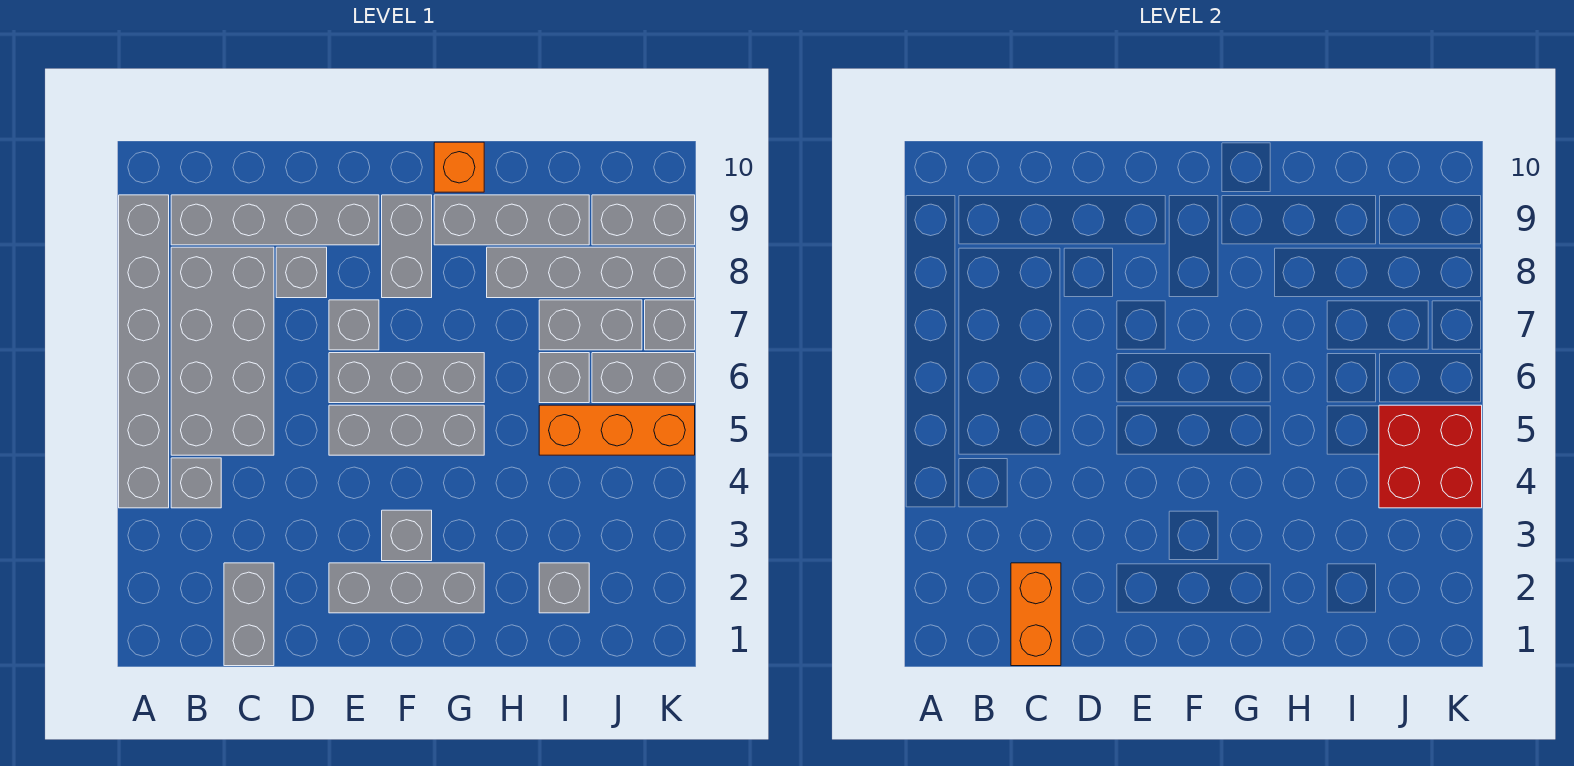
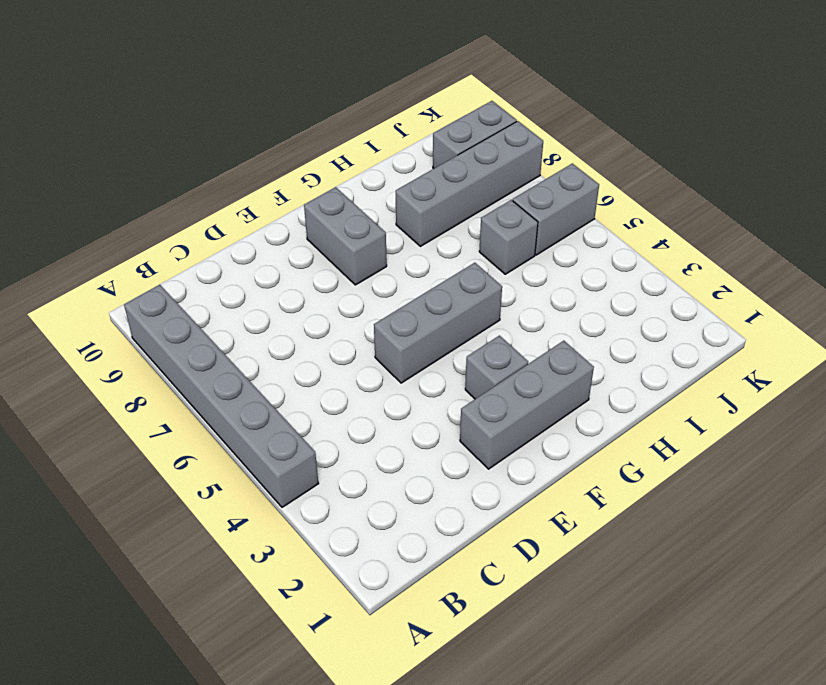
none -> grey brick B4 level 1
none -> grey brick B5:C8 level 1
none -> grey brick B9:E9 level 1

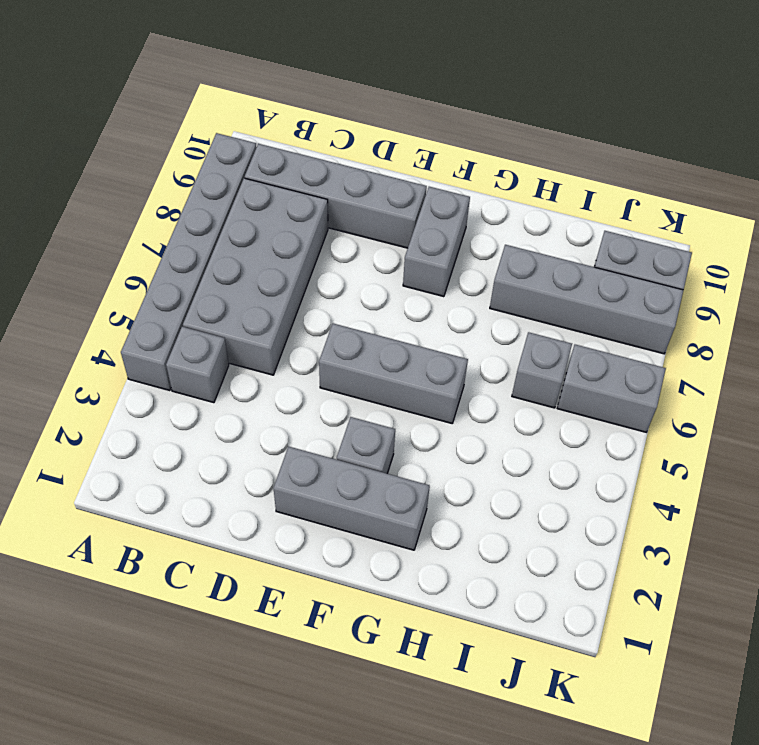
none -> grey brick C1:C2 level 1
none -> grey brick D8 level 1
none -> grey brick E6:G6 level 1

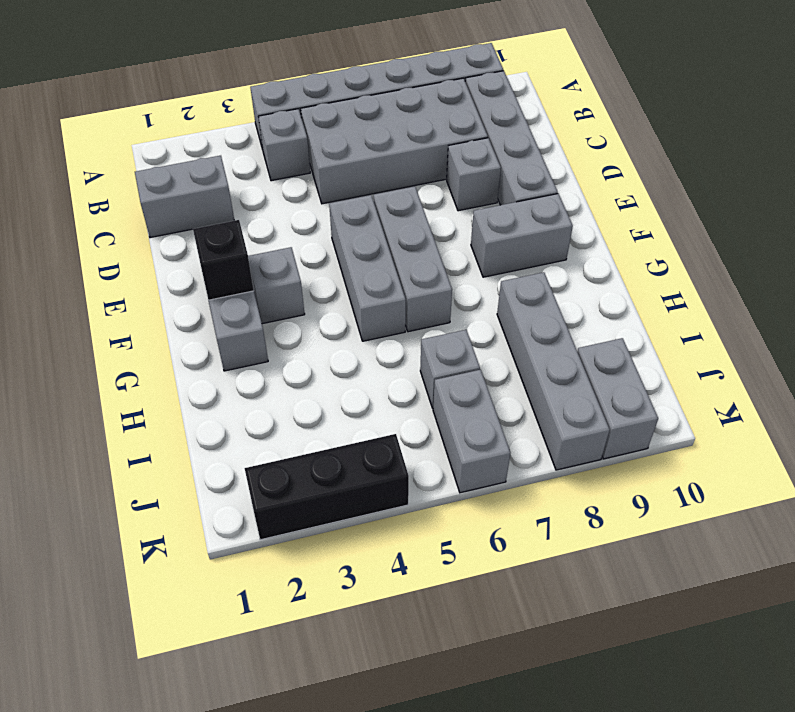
black brick F2 level 2 -> none
black brick K2:K4 level 1 -> none
none -> grey brick E7 level 1
none -> grey brick G9:I9 level 1
none -> orange brick G10 level 1

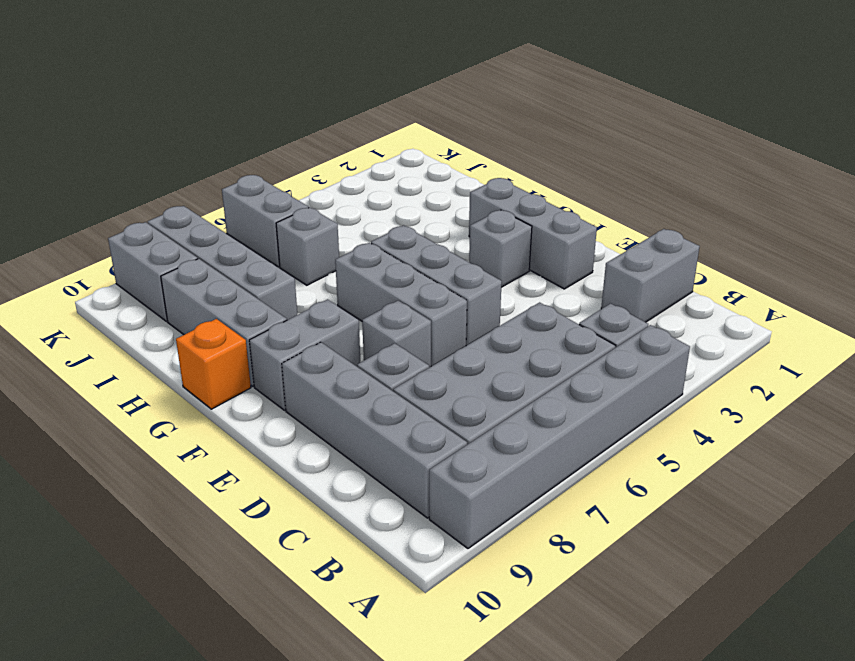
none -> grey brick I2 level 1
none -> orange brick I5:K5 level 1
none -> grey brick I7:J7 level 1

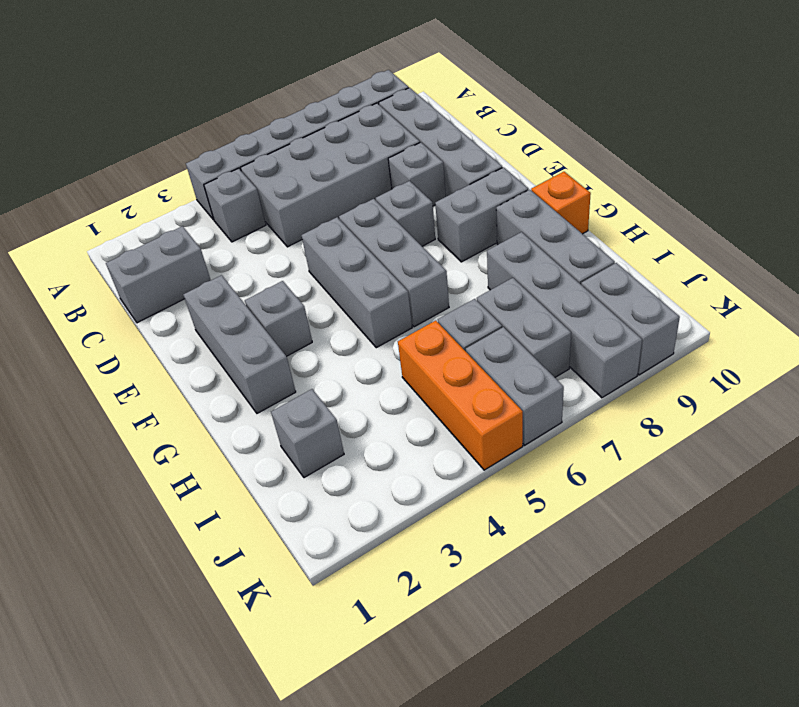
none -> grey brick K7 level 1
none -> orange brick C1:C2 level 2
none -> red brick J4:K5 level 2

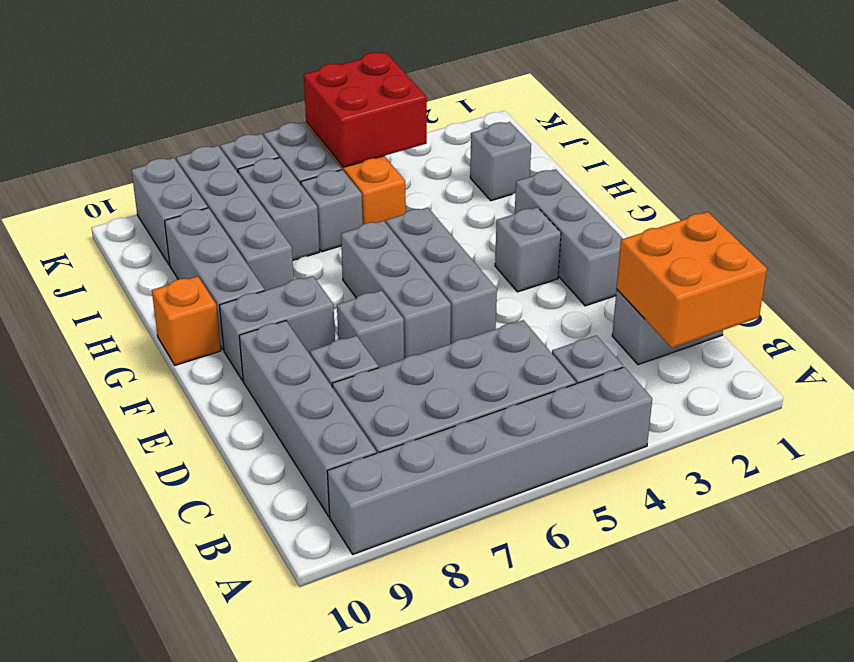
orange brick B1:C2 level 2 -> orange brick C1:C2 level 2

